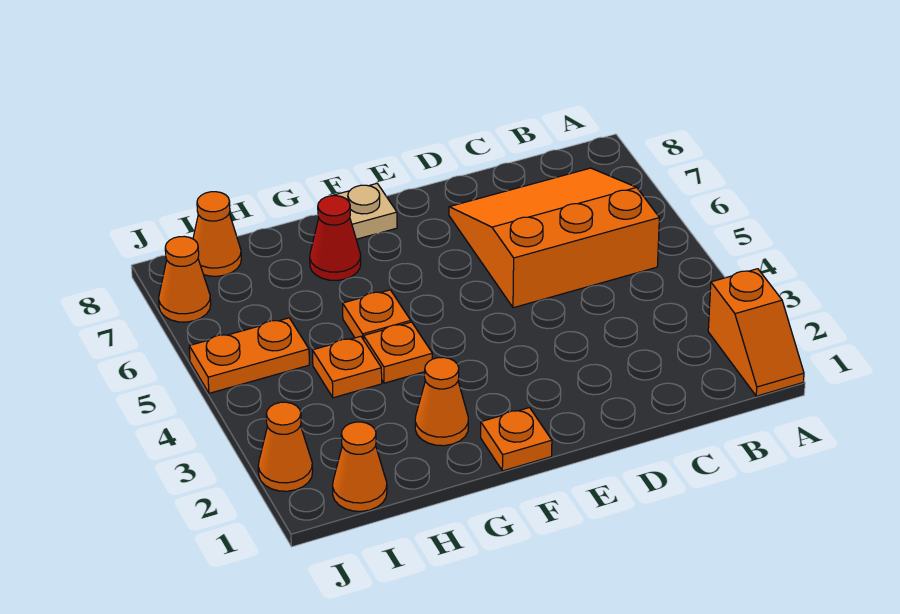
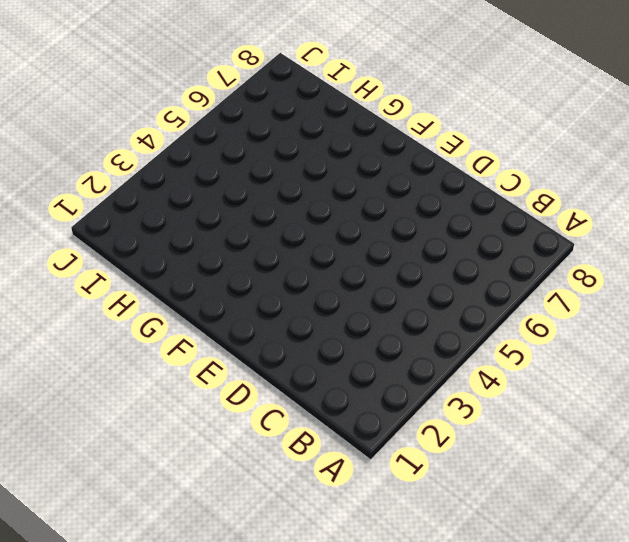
none -> orange slope A1:A2 level 1 top 2
none -> orange slope B5:D7 level 1 top 5
none -> orange plate F1 level 1

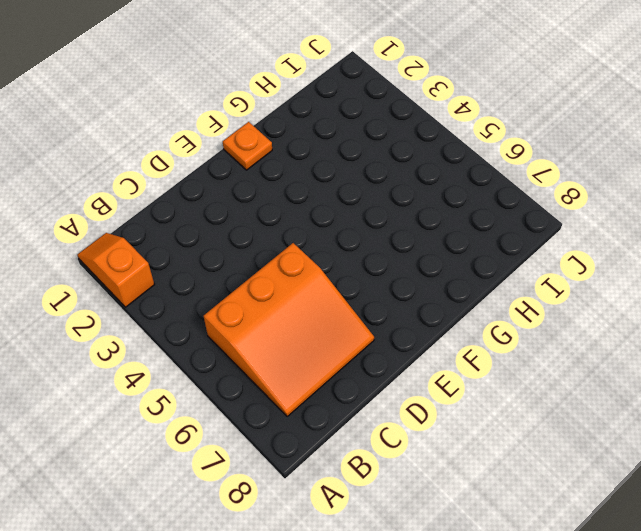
none -> tan plate F8 level 1
none -> orange cone G2 level 1
none -> orange plate G4 level 1

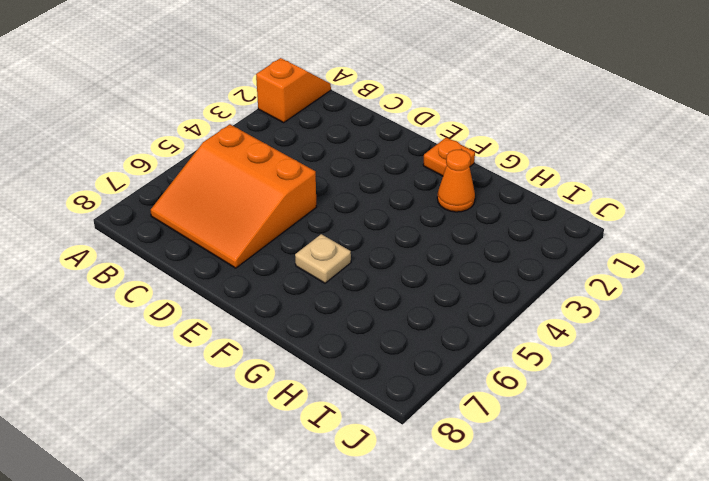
tan plate F6 level 1 -> tan plate F8 level 1
none -> orange plate G4 level 1
none -> orange plate G5 level 1
none -> red cone G7 level 1

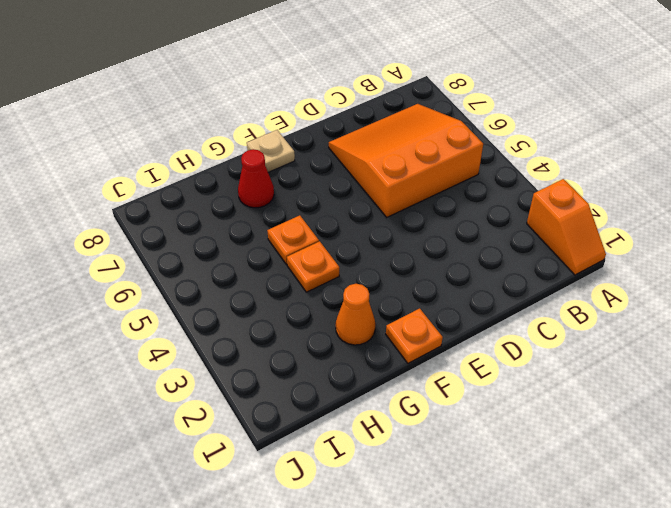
none -> orange plate H4 level 1
none -> orange cone I1 level 1
none -> orange plate I5:J5 level 1

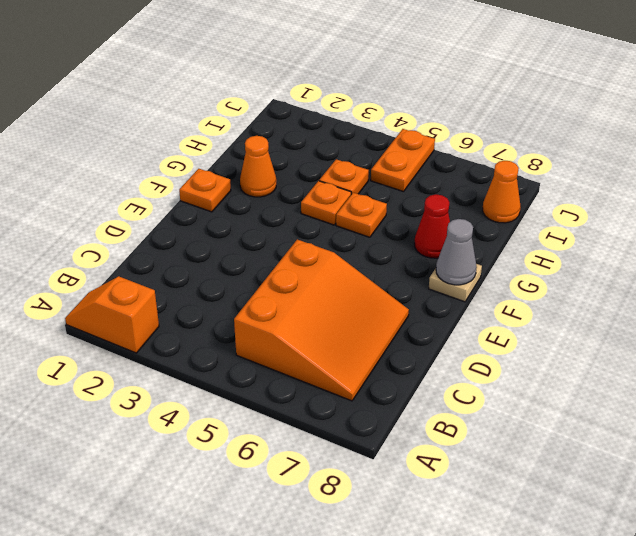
grey cone F8 level 2 -> none
none -> orange cone I1 level 1
none -> orange cone J2 level 1
none -> orange cone J7 level 1

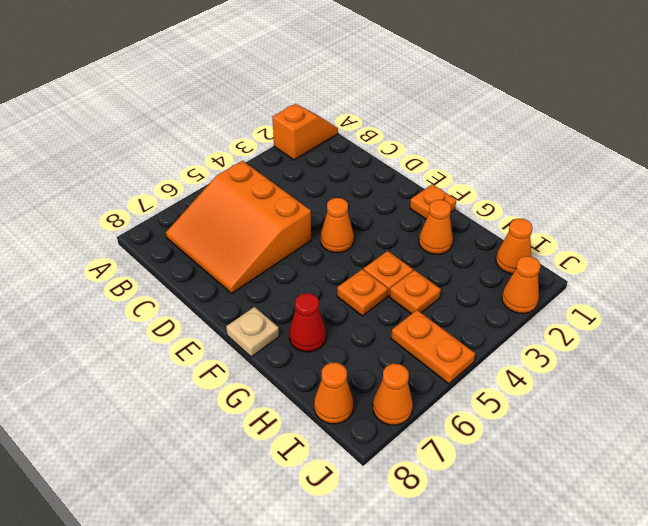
orange cone E4 level 1 -> none

